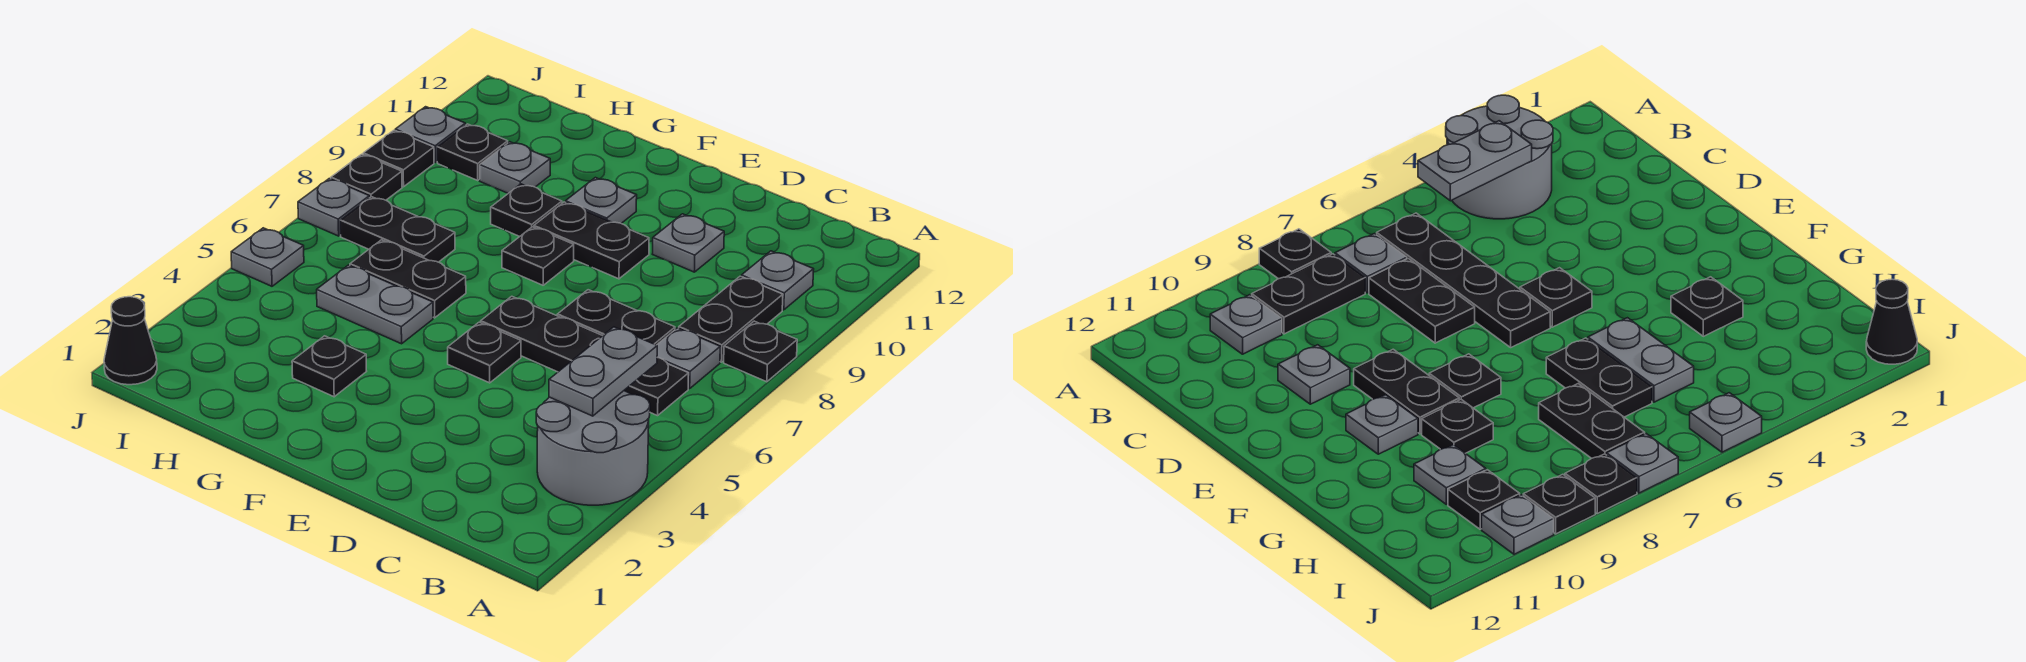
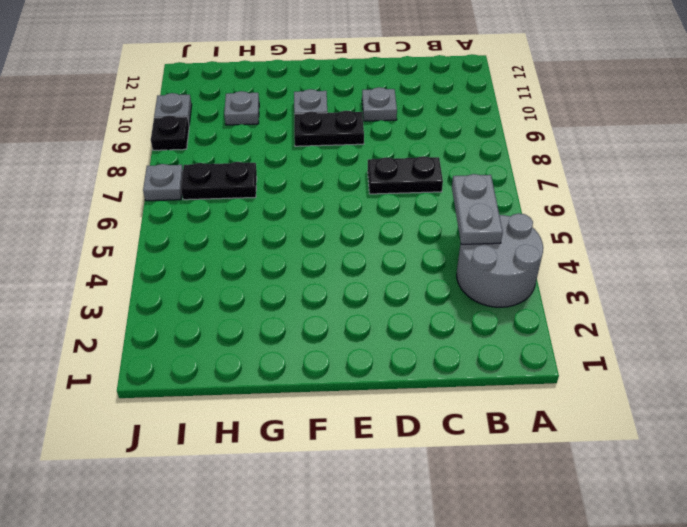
none -> black plate A8 level 1
none -> black plate B6:E6 level 1
none -> grey plate B7 level 1

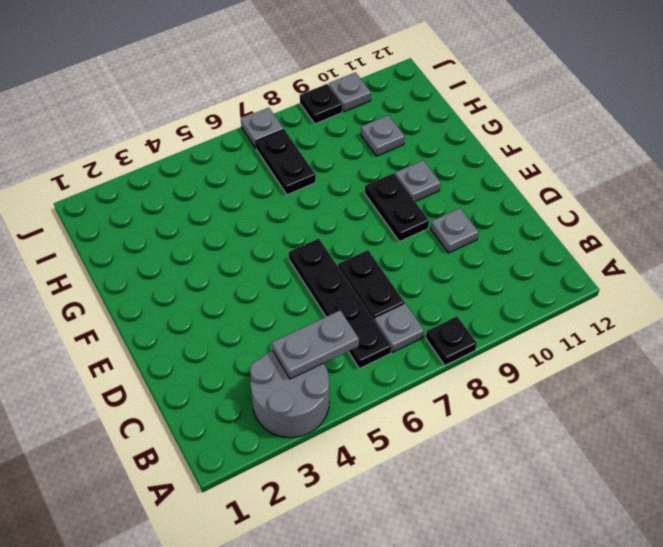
none -> black plate B8:B9 level 1
none -> grey plate B10 level 1
none -> black plate E5 level 1

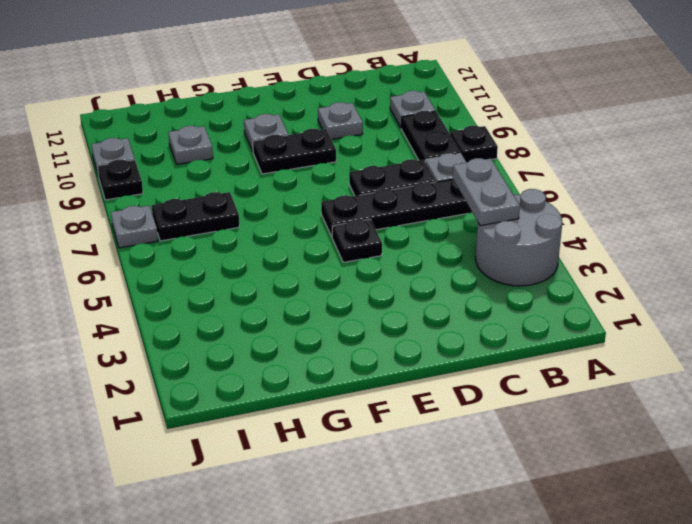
none -> black plate F8 level 1
none -> black plate G3 level 1
none -> grey plate G5:H5 level 1

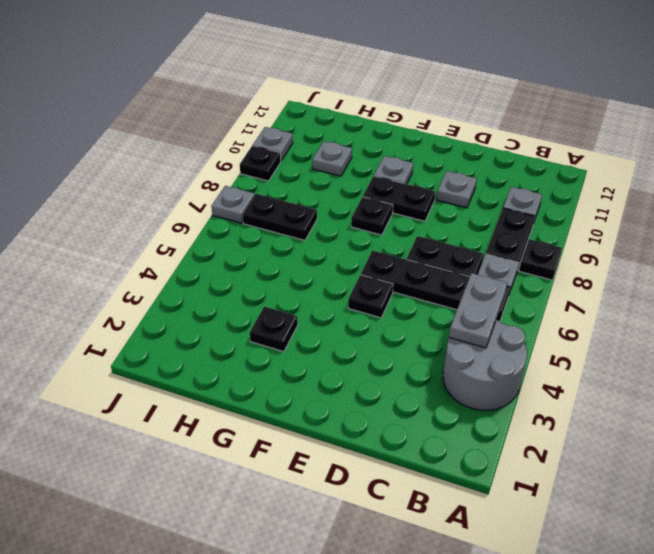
none -> grey plate G5:H5 level 1
none -> black plate G6:H6 level 1
none -> black plate G9 level 1

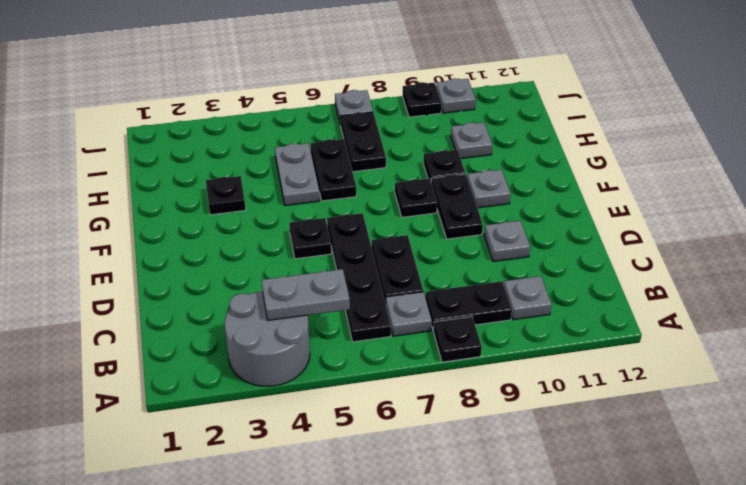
none -> black plate I10 level 1
none -> black cone J1 level 1
none -> grey plate J5 level 1

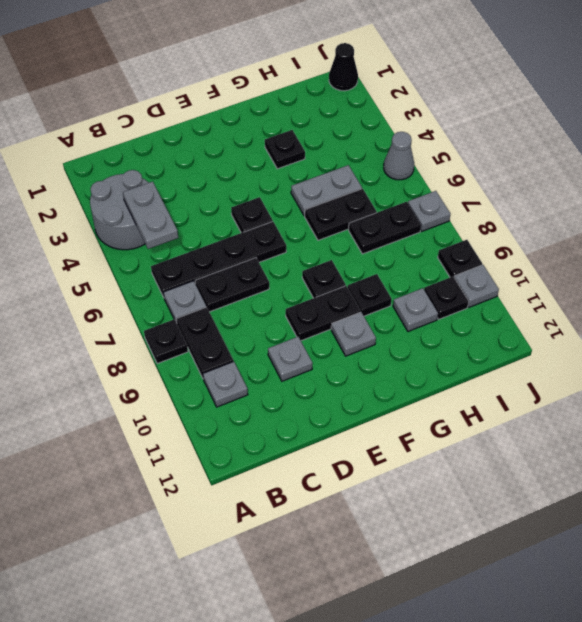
grey cone J5 level 1 -> grey plate J5 level 1
none -> black plate J8 level 1

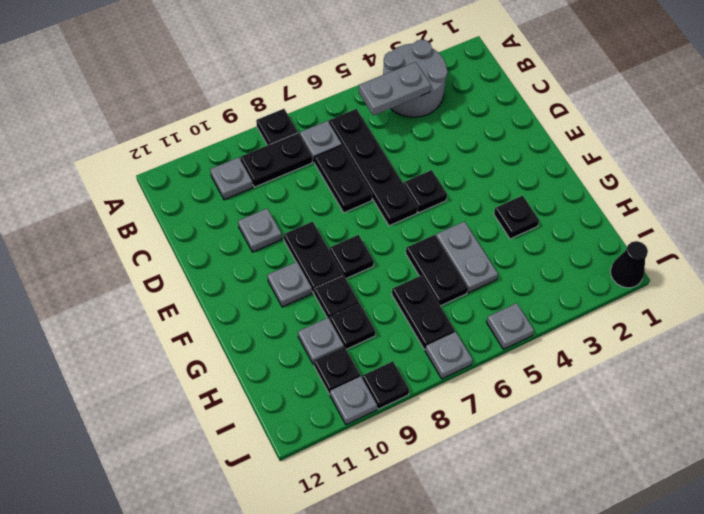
black plate H9 level 1 -> black plate J8 level 1

